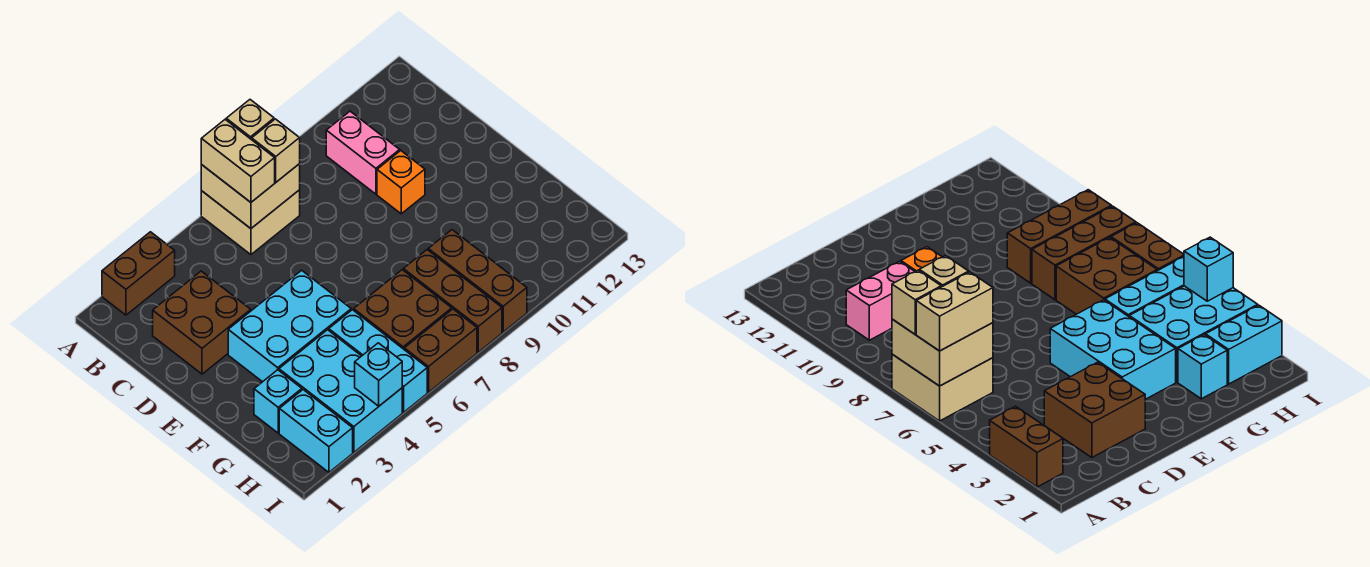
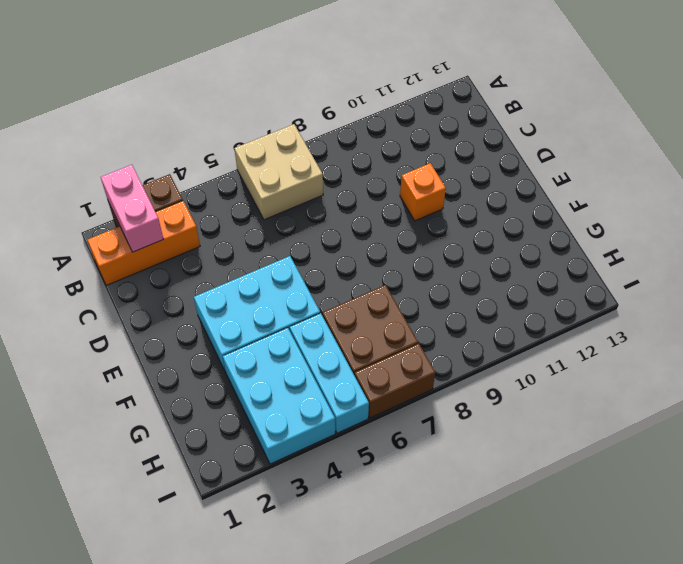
pink brick A2:B2 level 2 -> pink brick B10:C10 level 1
orange brick B1:B3 level 1 -> none
none -> brown brick C2:D3 level 1
none -> cyan brick G2 level 1
none -> brown brick G8:I8 level 1

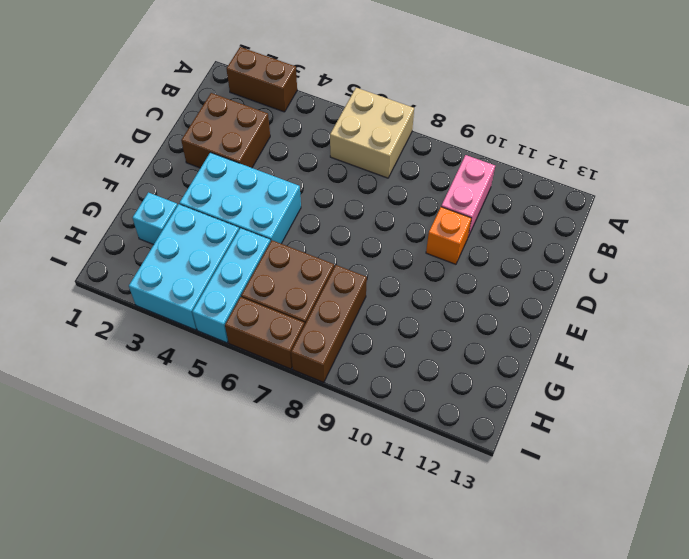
none -> brown brick G9:I9 level 1
none -> cyan brick H2:I2 level 1
none -> tan brick A6:B7 level 2

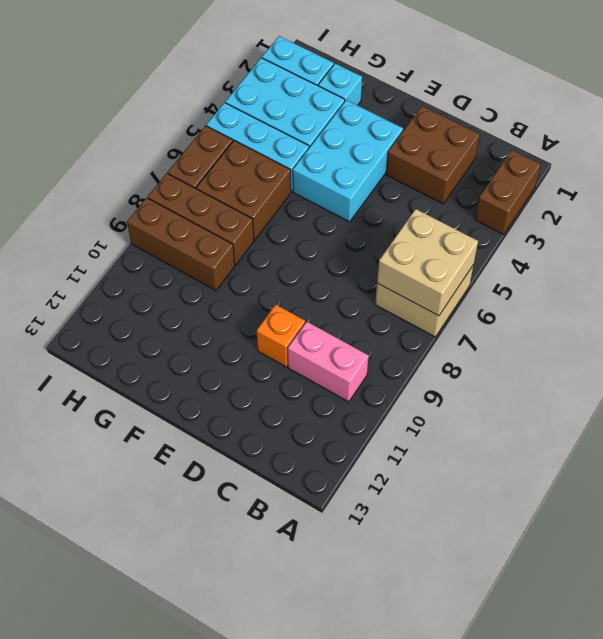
none -> cyan brick I4 level 2
none -> tan brick A6:B6 level 3
none -> tan brick A7 level 3

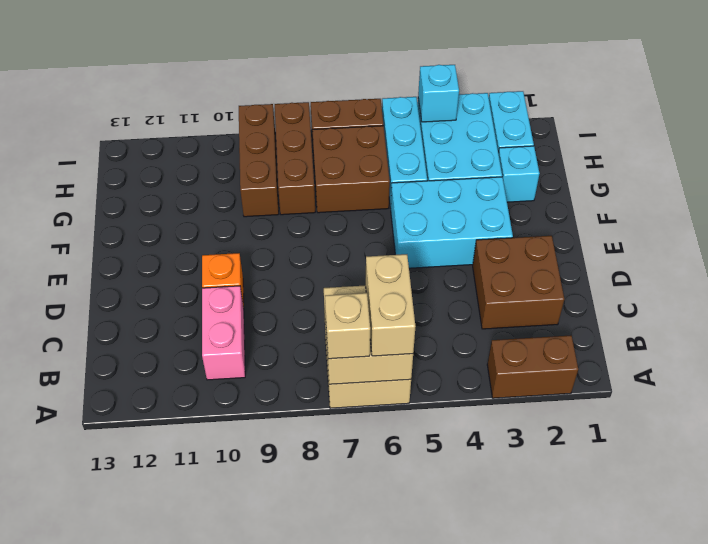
none -> tan brick B7 level 3

